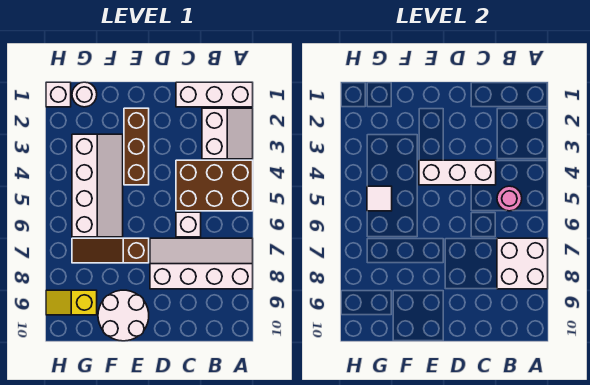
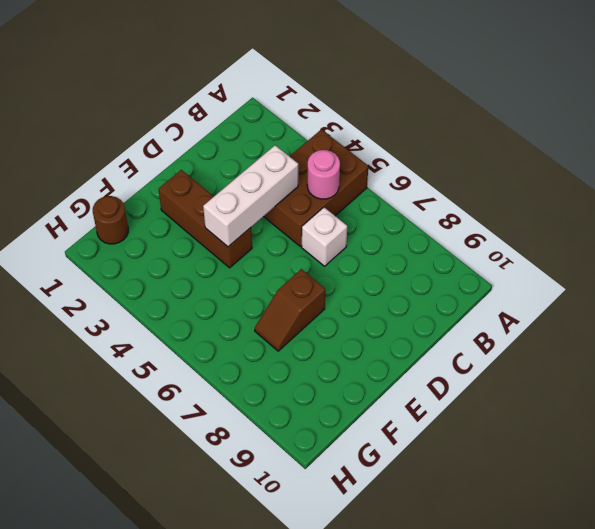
brown slope E7:F7 level 1 top E -> brown slope E7:G7 level 1 top E
brown round brick G1 level 1 -> white round brick G1 level 1
none -> white brick A1:C1 level 1
none -> white slope A2:B3 level 1 top B
none -> white slope A7:D8 level 1 top 8

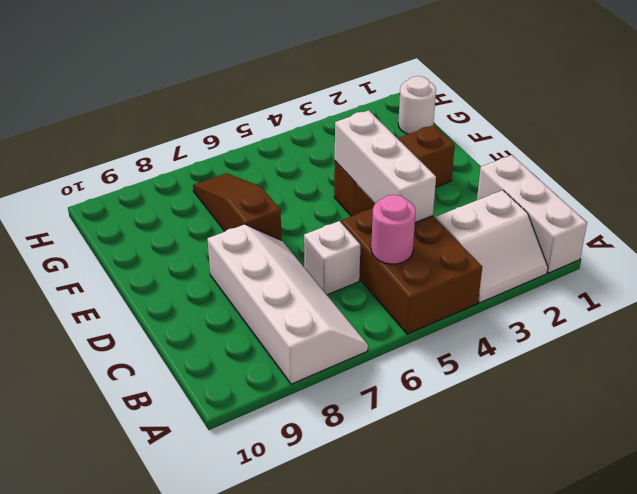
none -> white round brick E9:F10 level 1
none -> white slope F3:G6 level 1 top G
none -> yellow slope G9:H9 level 1 top G

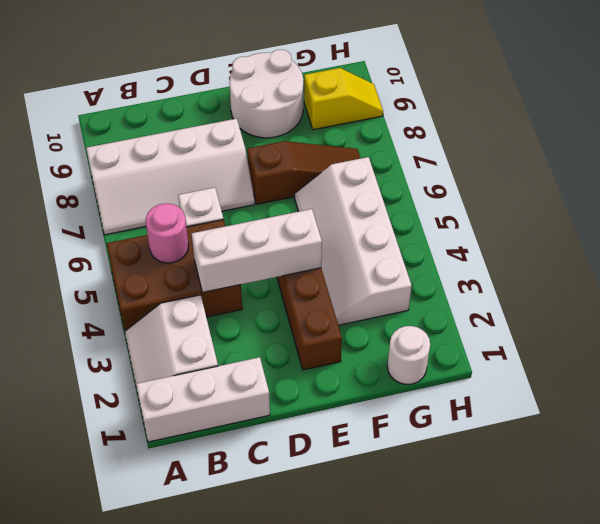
none -> white brick H1 level 1
none -> white brick A7:B8 level 2
none -> white tile G5 level 2

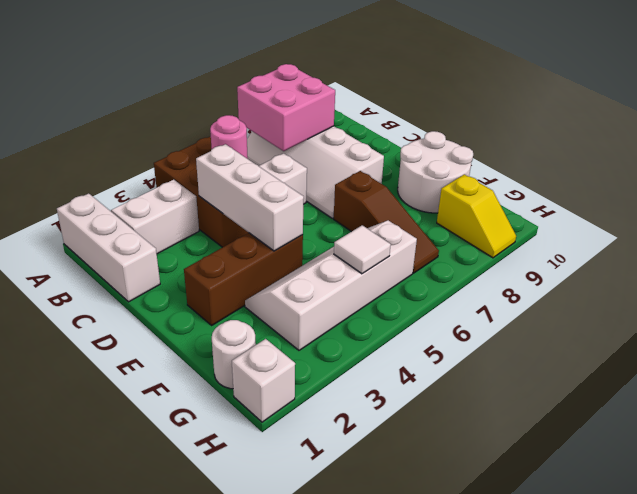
pink brick A7:B8 level 2 -> white brick A7:B8 level 2

